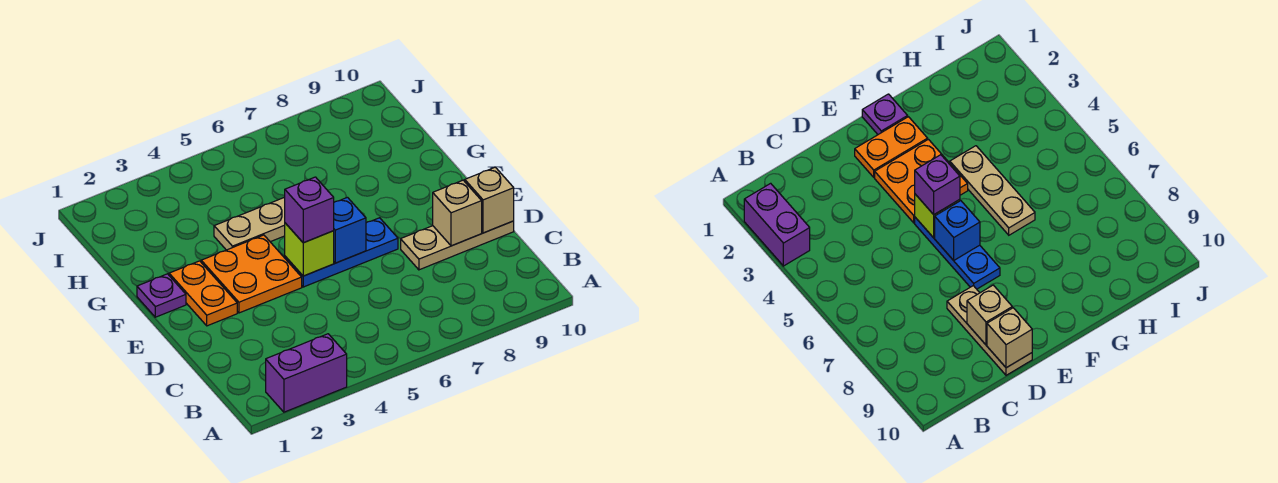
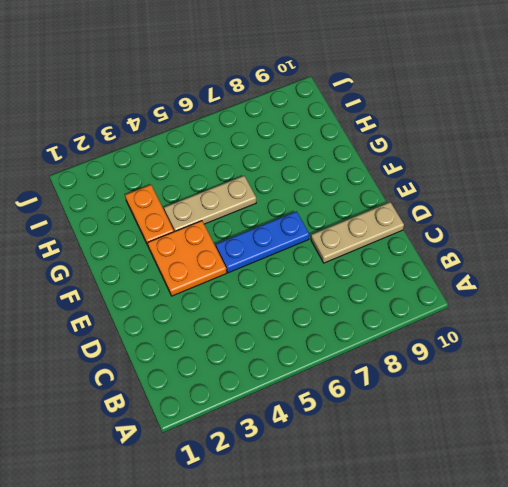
orange plate G3:H3 level 1 -> orange plate E2:F2 level 1
none -> purple brick A2:A3 level 1
none -> purple plate F1 level 1
none -> tan brick D9 level 2

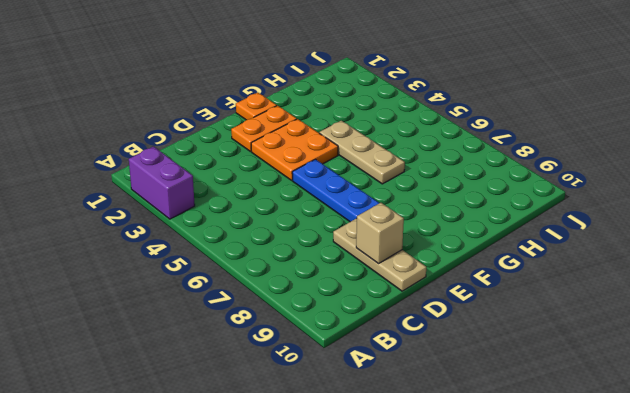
orange plate F1 level 1 -> purple plate F1 level 1
none -> tan brick D10 level 2
none -> lime brick E5 level 2
none -> blue brick E6 level 2

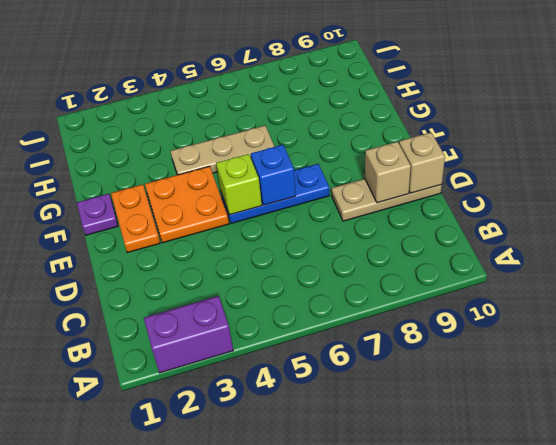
none -> purple brick E5 level 3

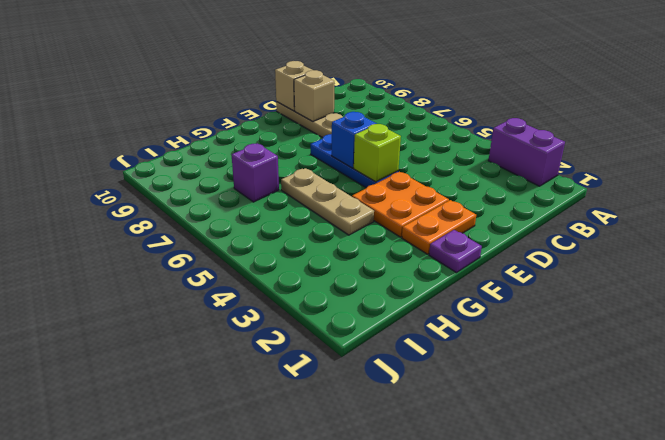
purple brick H7 level 1 -> purple brick E5 level 3

